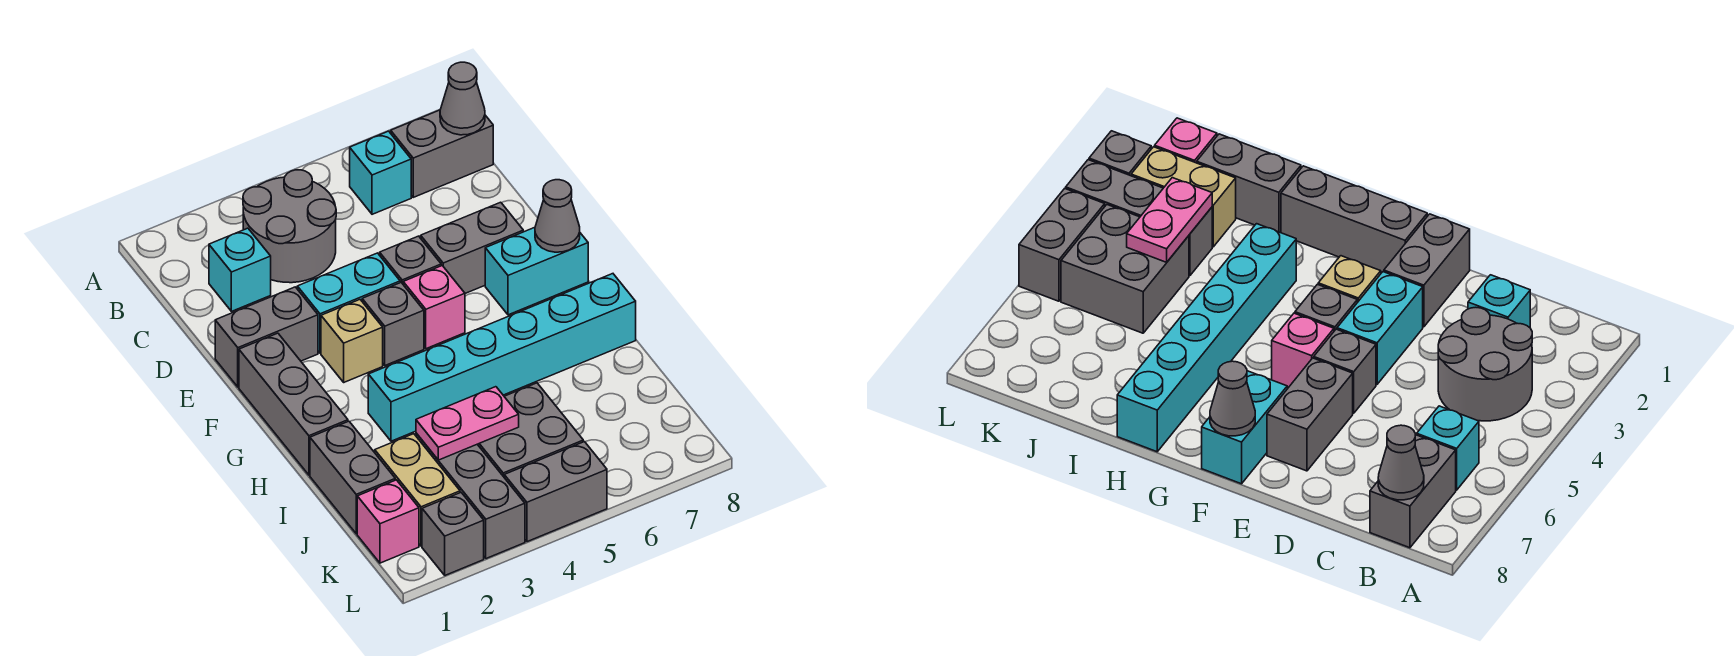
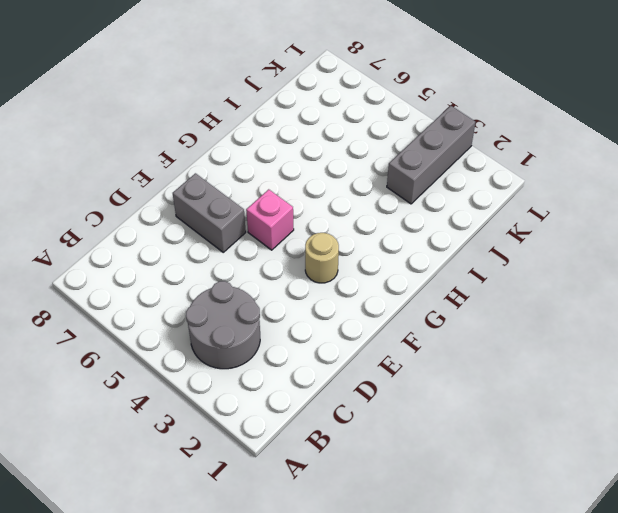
tan round brick F3 level 1 -> tan brick F3 level 1
none -> cyan brick B6 level 1
none -> grey brick B7:B8 level 1
none -> cyan brick C2 level 1

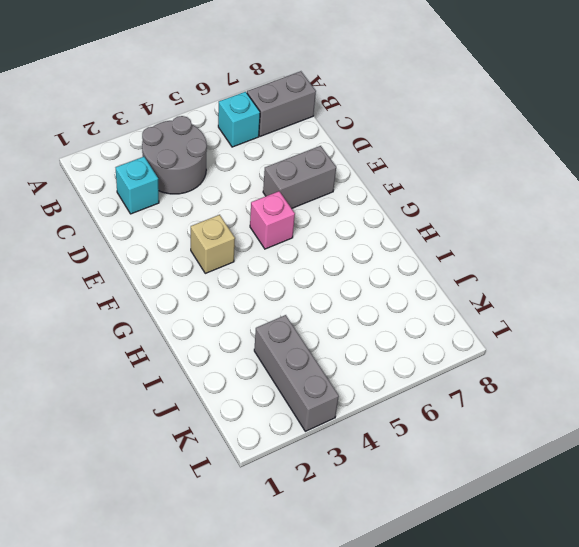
none -> grey brick E1:E2 level 1
none -> cyan brick E3:E4 level 1
none -> grey brick E5 level 1

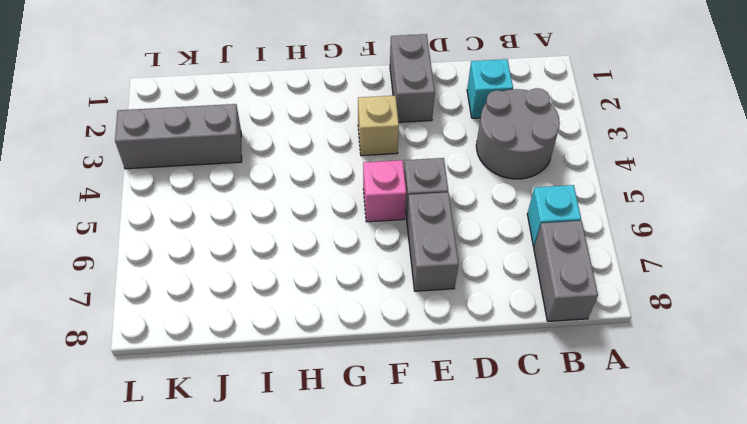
none -> cyan brick E3:E4 level 1
none -> grey brick F1:H1 level 1
none -> grey brick F4 level 1

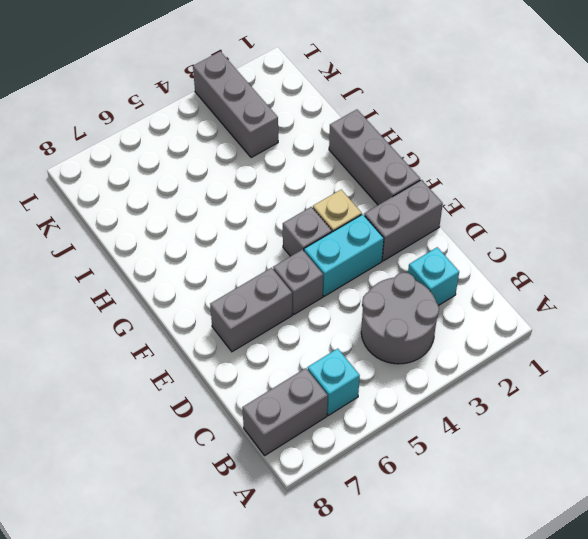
none -> pink brick F5 level 1
none -> cyan brick F7:F8 level 1
none -> cyan brick H3:H8 level 1

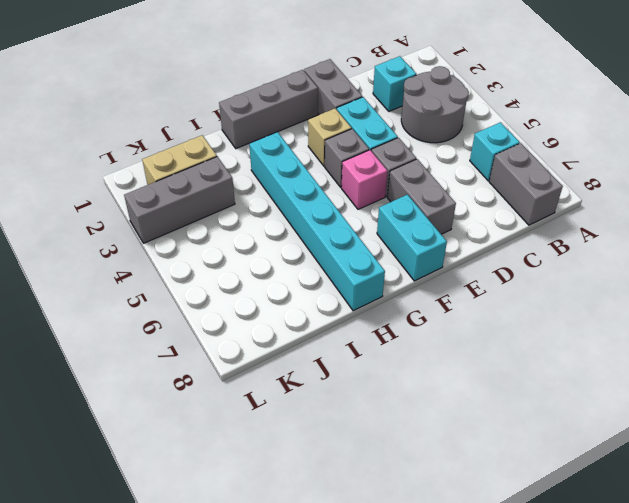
none -> grey brick I1:J1 level 1
none -> grey brick J4:K5 level 1
none -> pink brick K1 level 1

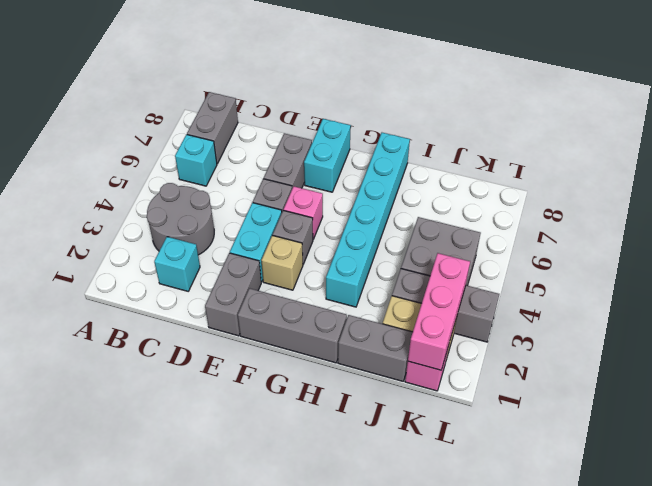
pink brick K1:K3 level 2 -> none
none -> grey brick L2 level 1
none -> grey brick L4:L5 level 1
none -> grey cone B8 level 2

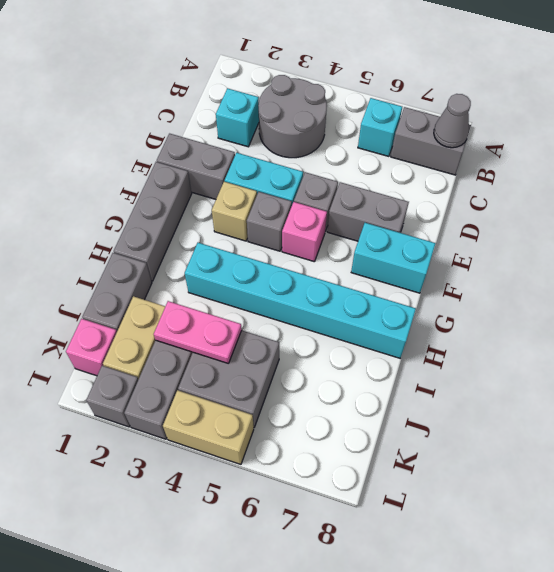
tan brick L4:L5 level 1 -> grey brick L4:L5 level 1
none -> grey cone F8 level 2

